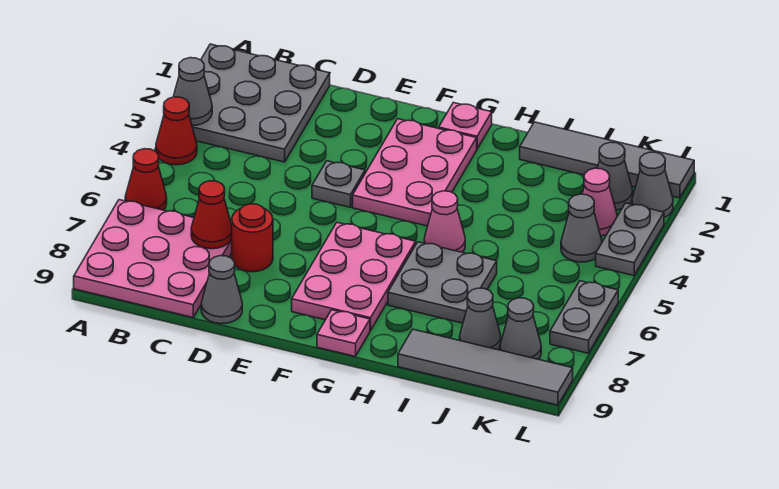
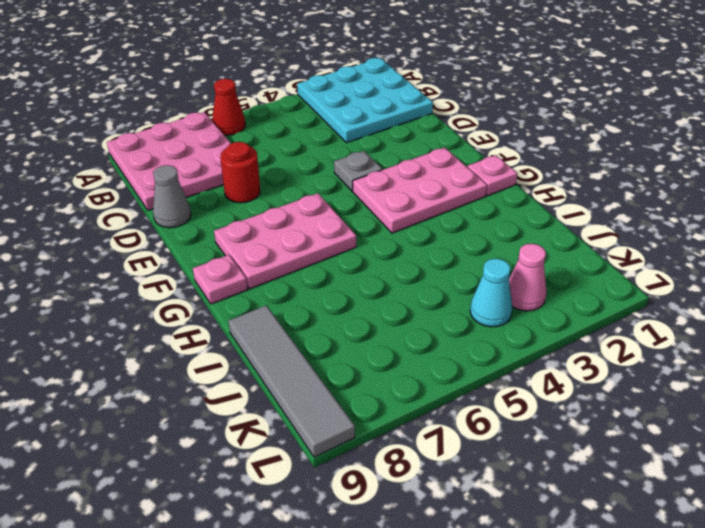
cyan plate A1:C3 level 1 -> grey plate A1:C3 level 1
cyan cone K4 level 1 -> grey cone K4 level 1
none -> red cone A4 level 1
none -> pink cone H5 level 1
none -> grey plate H6:I7 level 1

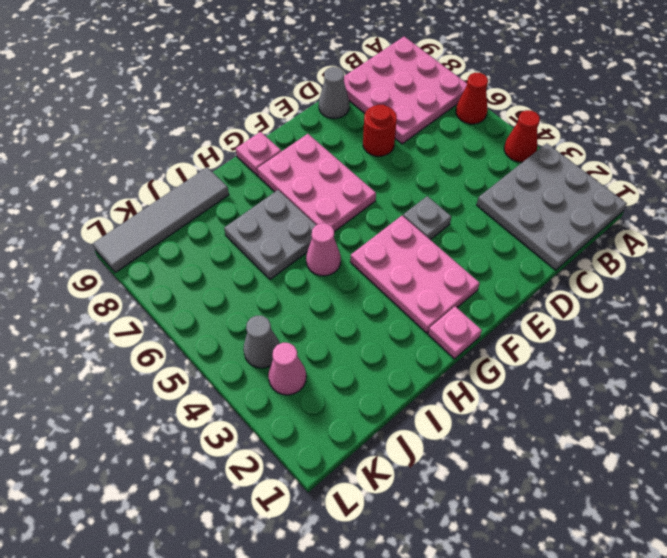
none -> grey tile I1:L1 level 1
none -> grey cone J8 level 1
none -> grey cone K2 level 1

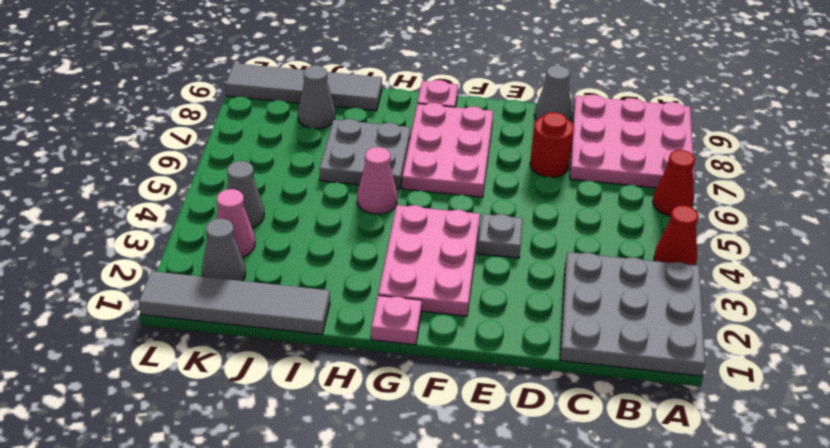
none -> grey cone K8 level 1
none -> grey cone L2 level 1
none -> grey plate L3:L4 level 1

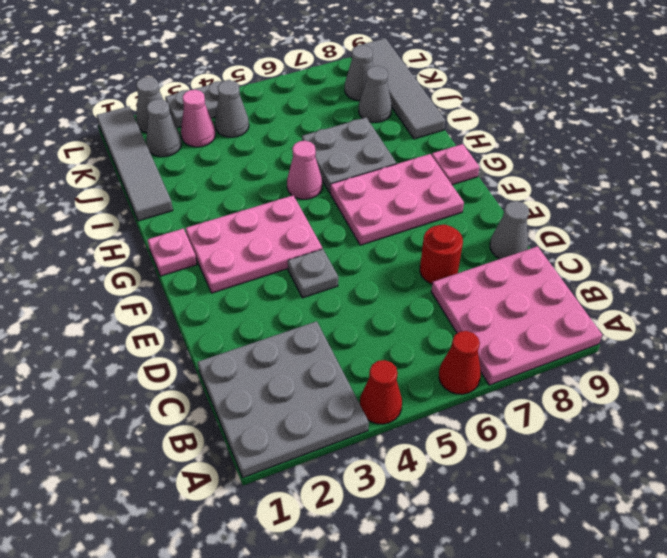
none -> grey plate L6:L7 level 1
none -> grey cone A3 level 2
none -> red cone C7 level 2

